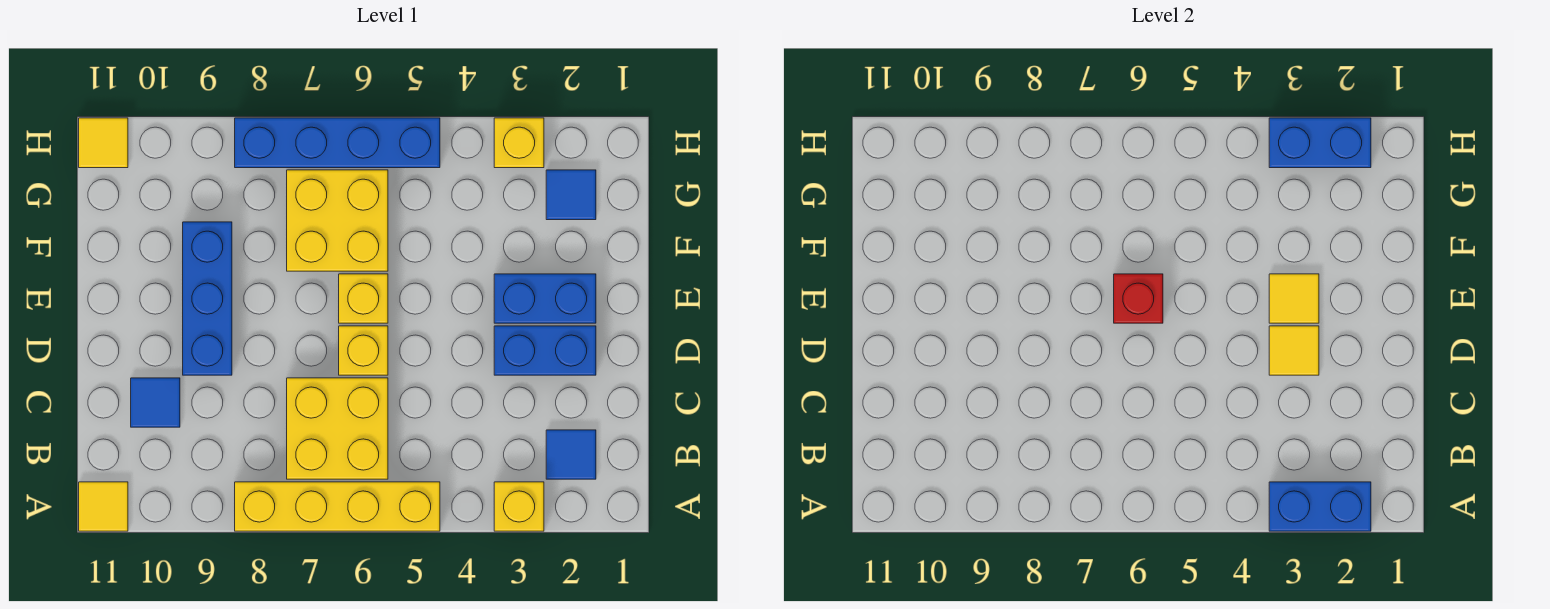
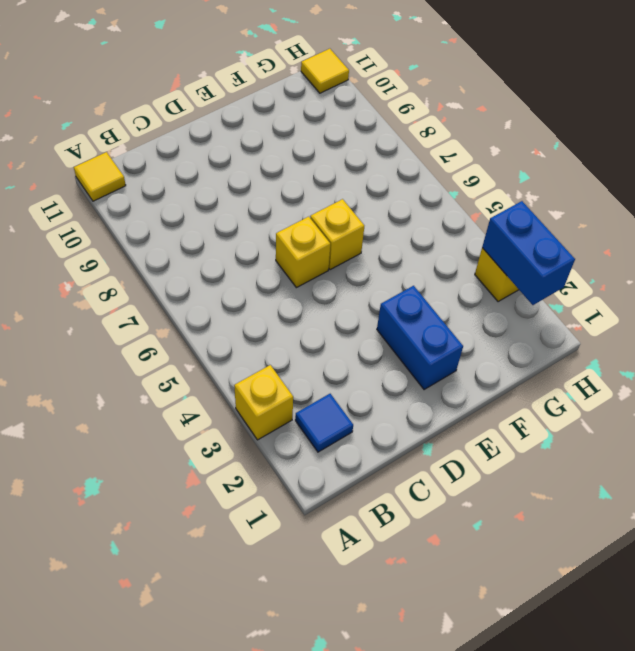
none -> yellow brick A5:A8 level 1
none -> yellow brick B6:C7 level 1
none -> blue tile C10 level 1

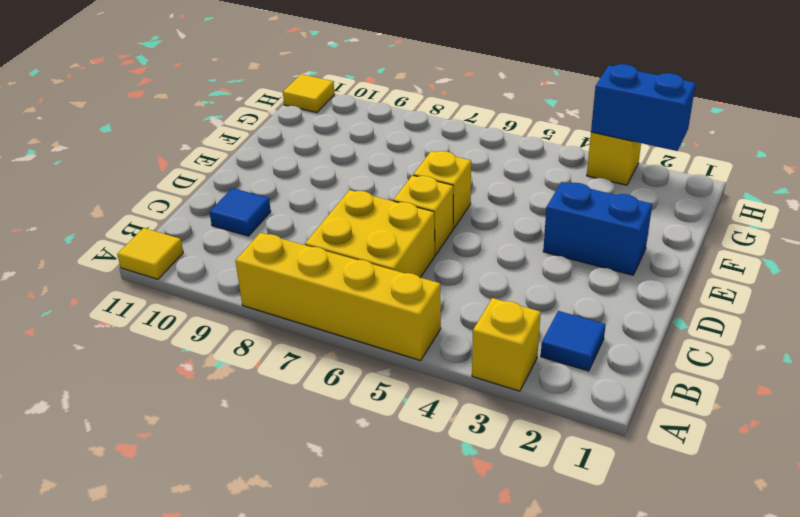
none -> blue brick D2:D3 level 1
none -> blue brick D9:F9 level 1
none -> yellow brick F6:G7 level 1

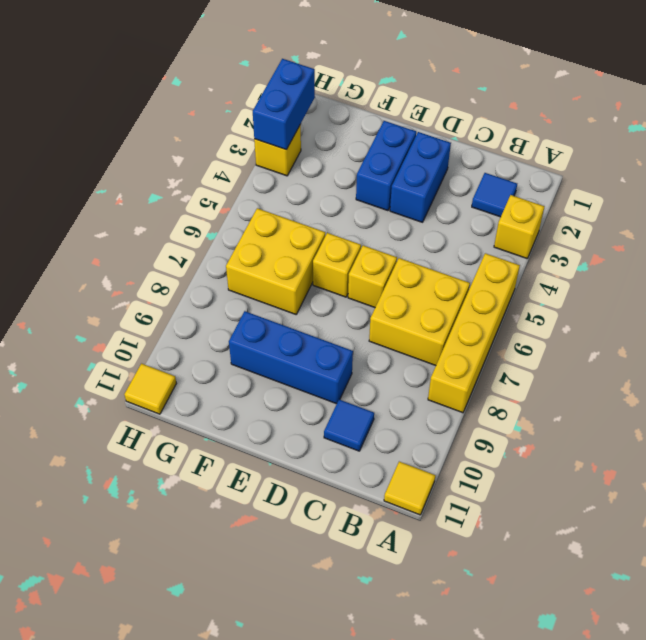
none -> blue tile G2 level 1
none -> blue brick H5:H8 level 1
none -> blue brick A2:A3 level 2

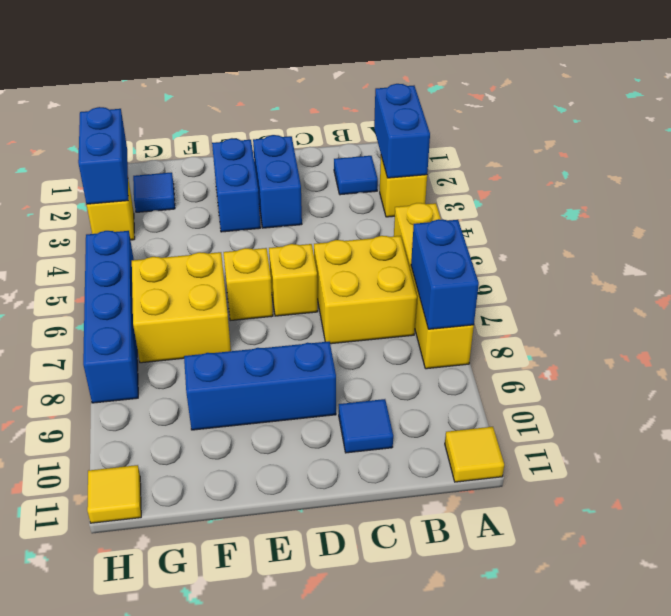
blue brick A7:A8 level 2 -> none
none -> yellow tile D3 level 2
none -> yellow tile E3 level 2
none -> red brick E6 level 2

